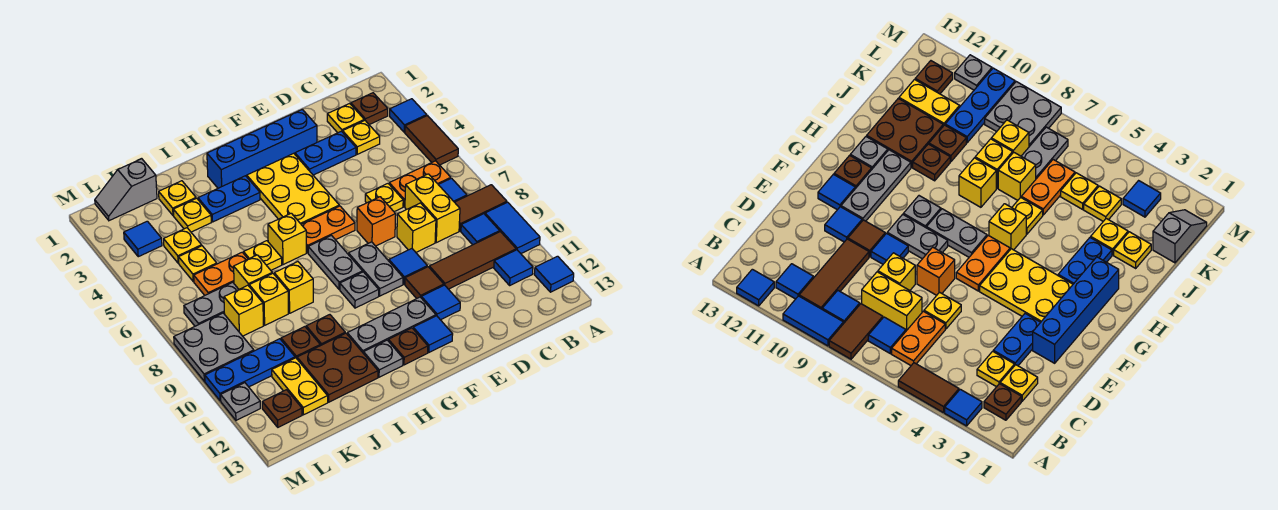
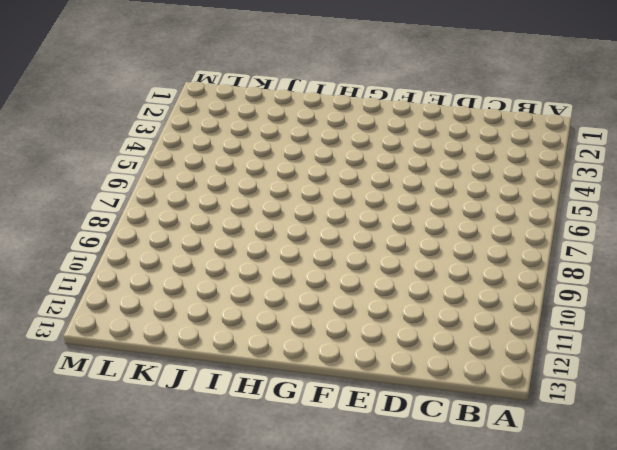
none -> blue tile A3 level 1
none -> brown tile A4:A5 level 1
none -> brown tile A8:B8 level 1
none -> blue tile A9:A10 level 1

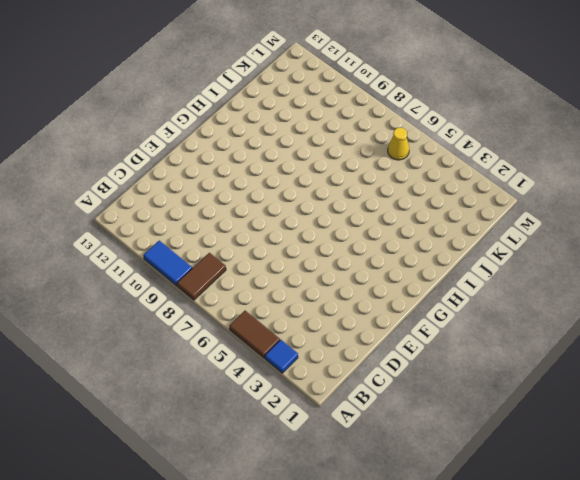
yellow cone L6 level 1 -> none
none -> blue tile A12 level 1
none -> brown plate B2 level 1
none -> orange plate B6:C6 level 1
none -> blue tile B7 level 1

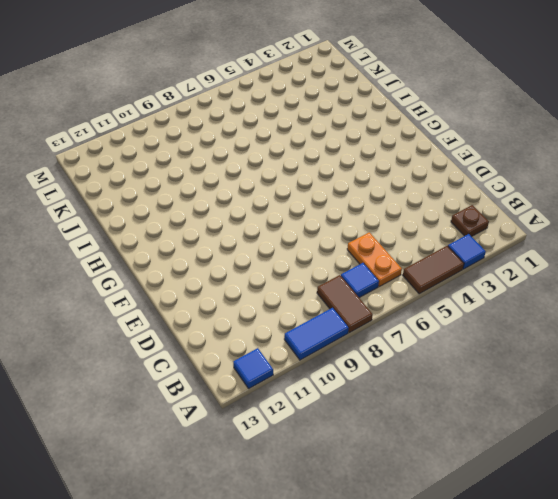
none -> blue tile B9 level 1
none -> brown tile B10:D10 level 1
none -> blue tile B11 level 1
none -> yellow plate C2 level 1

